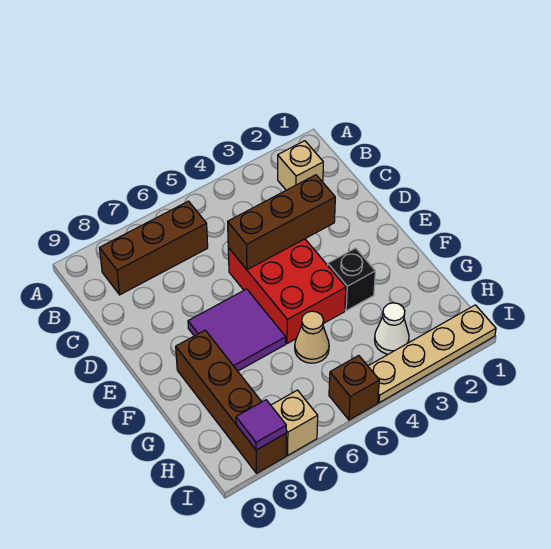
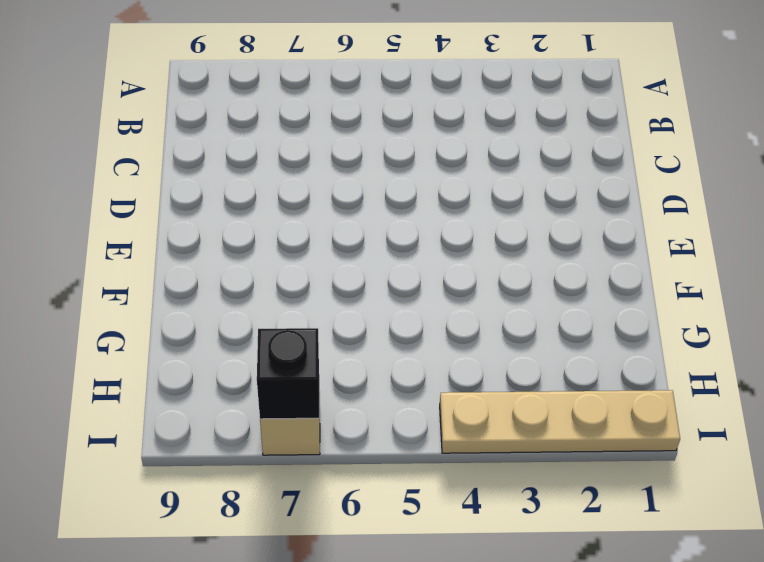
black brick I7 level 2 -> black brick F3 level 1
none -> tan brick B2 level 1
none -> brown brick B6:B8 level 1
none -> red brick D4:F5 level 1

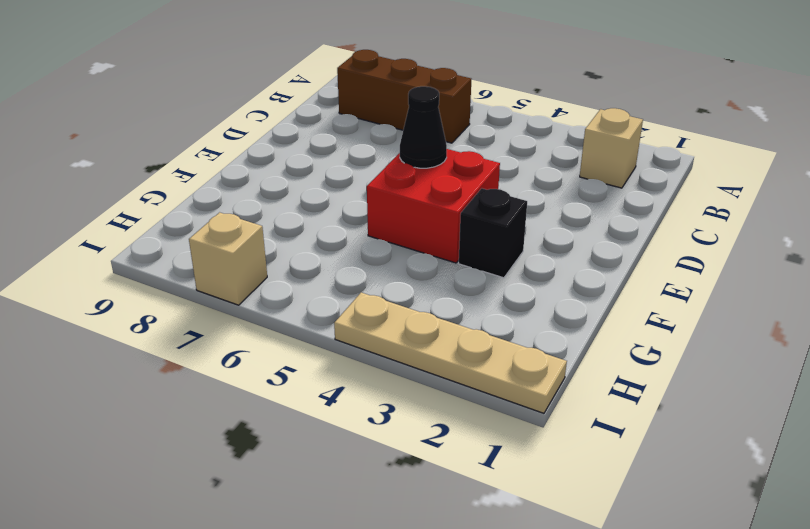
red brick E4:F5 level 1 -> red brick D4:F5 level 1
black cone E5 level 2 -> none
none -> purple tile E6:F7 level 1
none -> brown brick F8:I8 level 1
none -> tan cone G5 level 1

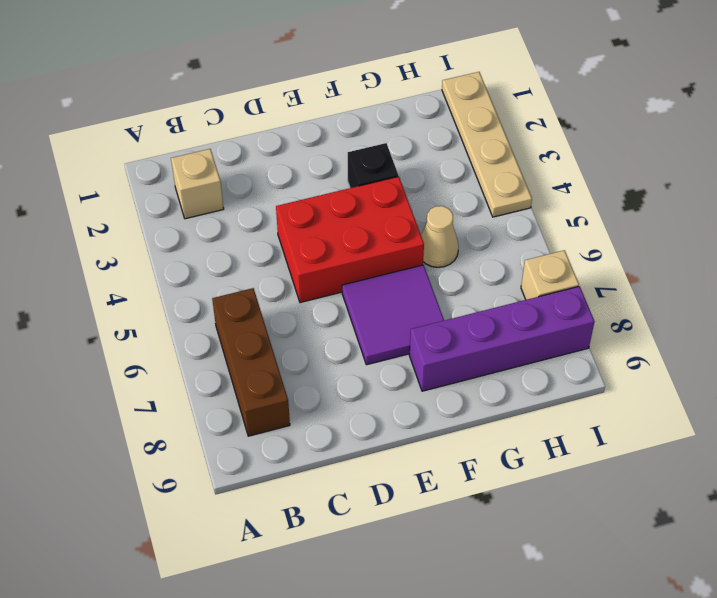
purple brick F8:I8 level 1 -> brown brick F8:I8 level 1
none -> white cone H3 level 1
none -> brown brick I5 level 1
none -> brown brick D3:D5 level 2

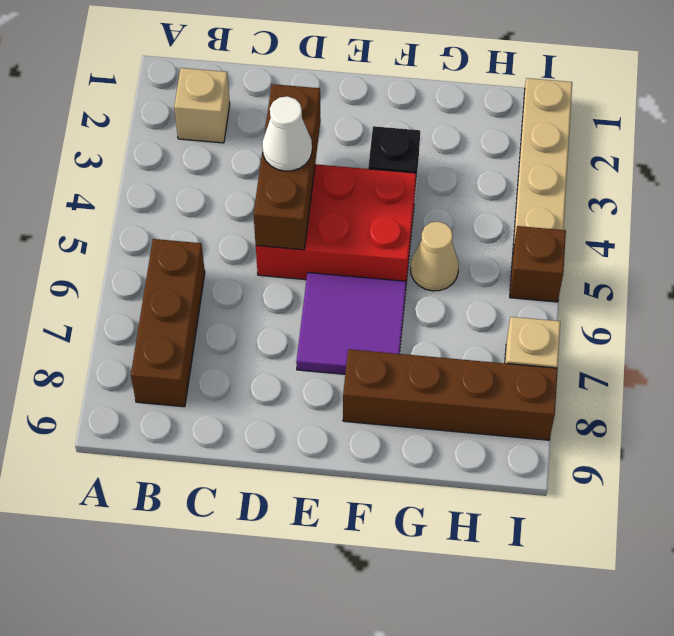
white cone D4 level 3 -> white cone H3 level 1
none -> purple tile I8 level 2

